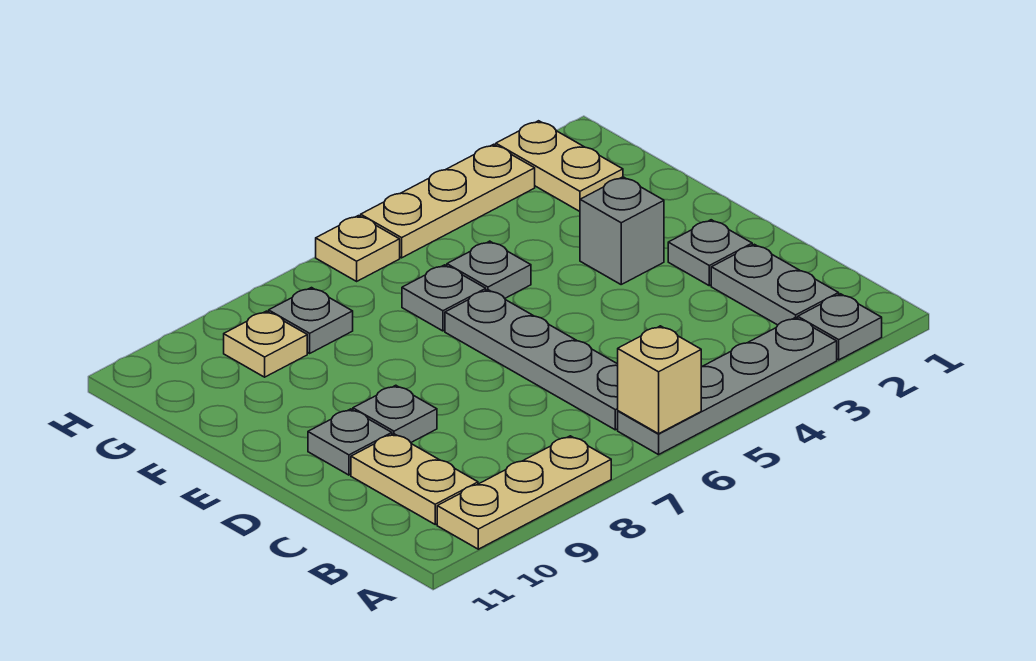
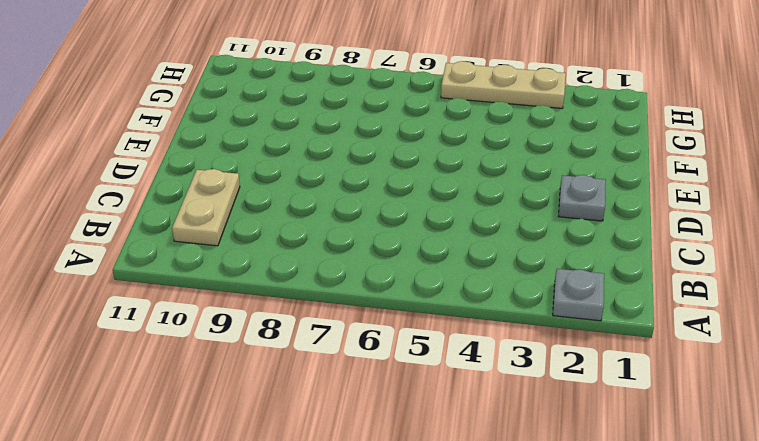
none -> grey plate A3:A6 level 1
none -> tan plate A8:A10 level 1
none -> grey plate B2:C2 level 1

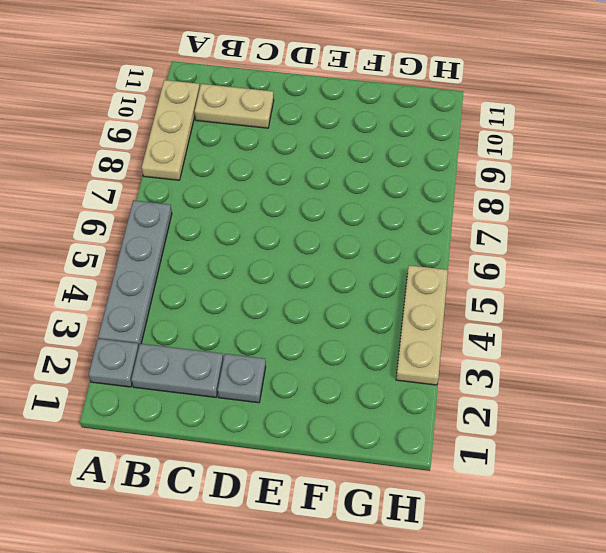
none -> grey plate B6:E6 level 1
none -> grey plate D9 level 1
none -> grey plate D10 level 1

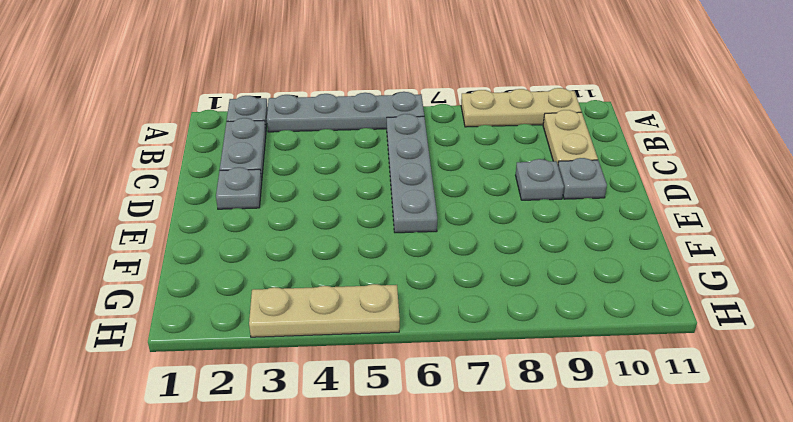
none -> grey brick E3 level 1
none -> grey plate F5 level 1
none -> grey plate F6 level 1

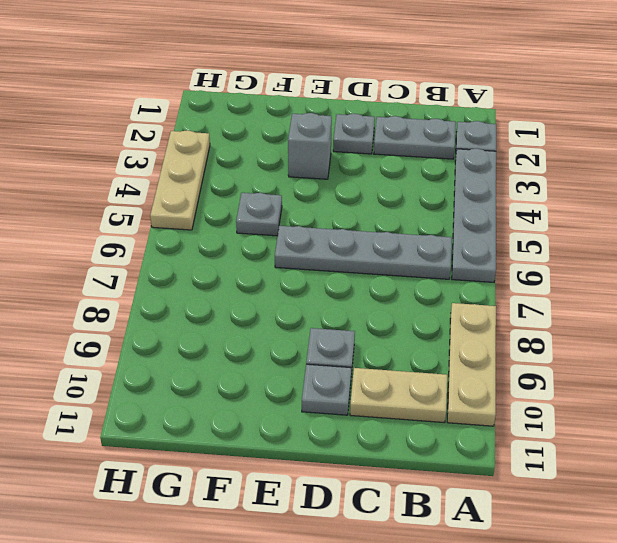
none -> grey plate F6 level 1
none -> tan plate G2:H2 level 1
none -> grey plate G8 level 1

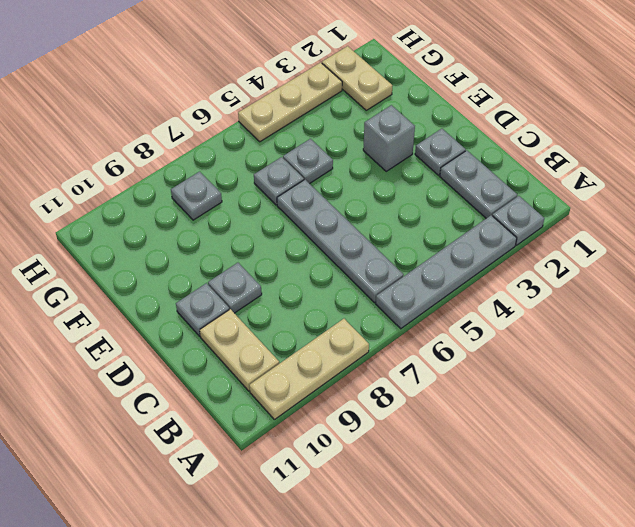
none -> tan plate G9 level 1
none -> tan plate H6 level 1
none -> tan brick A6 level 2

